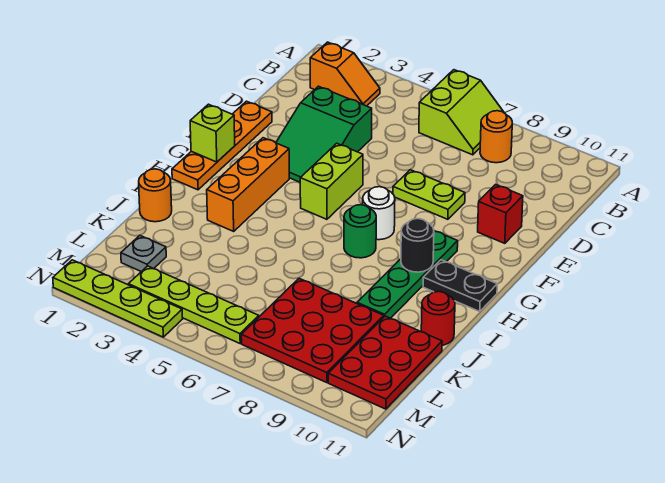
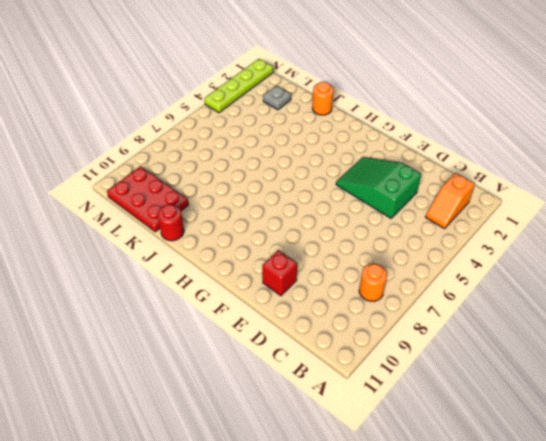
none -> lime slope A6:B7 level 1 top 6
none -> orange plate E1:H1 level 1
none -> lime plate E7:E8 level 1

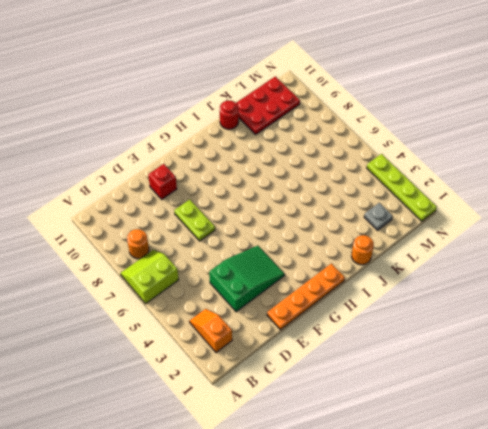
none -> lime brick F5:G5 level 1
none -> orange brick G3:I3 level 1
none -> white round brick G7 level 1

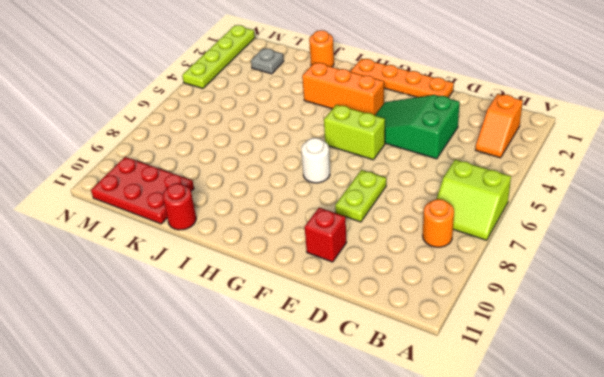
none -> green plate G9:J9 level 1
none -> green round brick H7 level 1
none -> black plate H10:H11 level 1

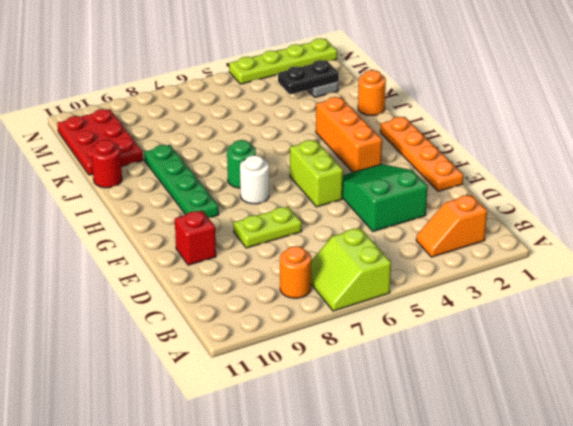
black plate L2:L3 level 2 -> black plate H10:H11 level 1
none -> red plate K7:M9 level 1
none -> lime plate M3:M6 level 1
none -> lime brick G1 level 2

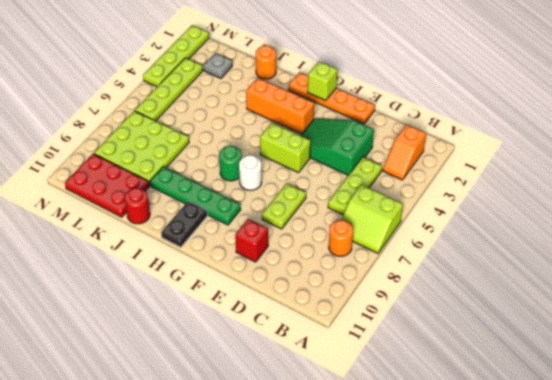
lime plate C4:C6 level 1 -> none
lime plate K7:M9 level 1 -> red plate K7:M9 level 1
none -> black round brick H9 level 2

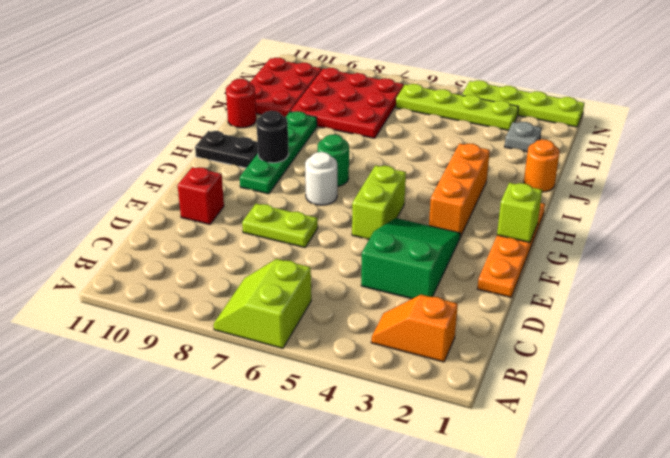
none -> orange round brick B8 level 1

